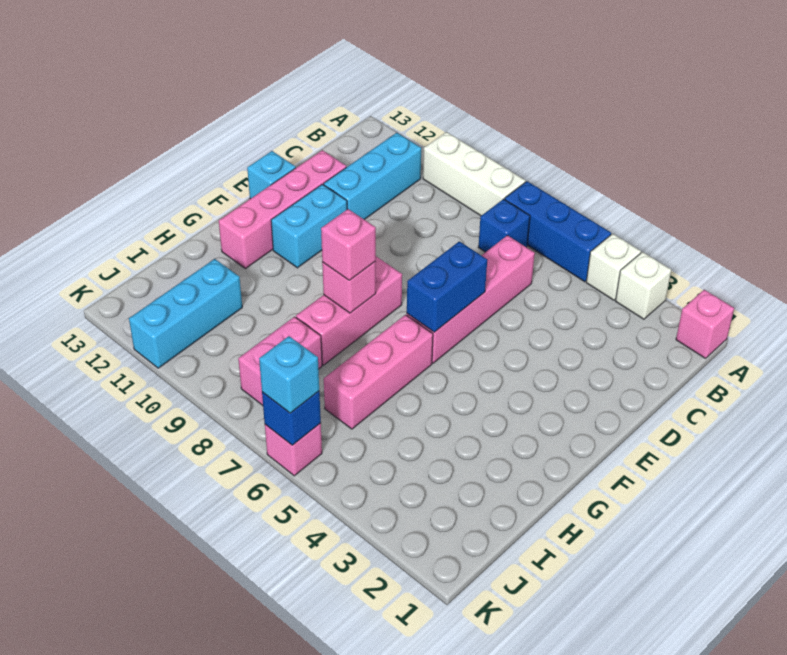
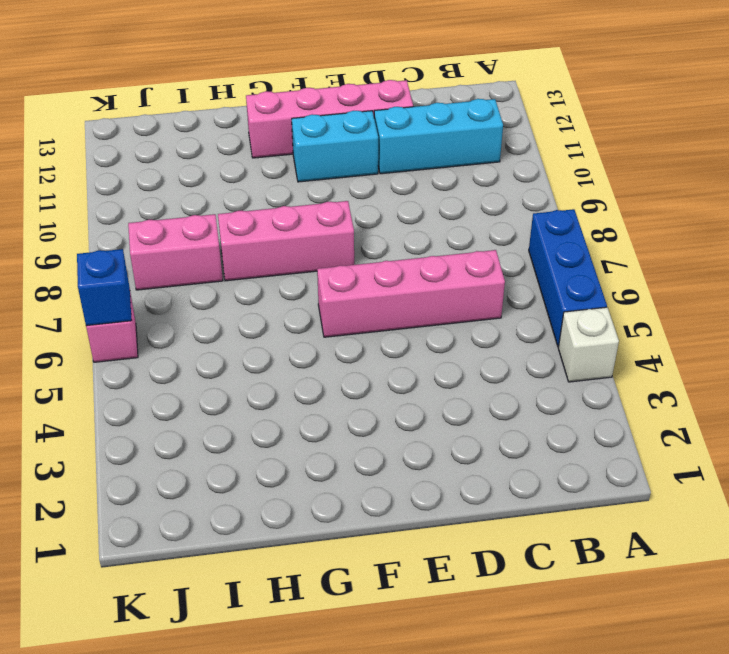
none -> pink brick A1 level 1
none -> white brick A3 level 1
none -> white brick A8:A10 level 1

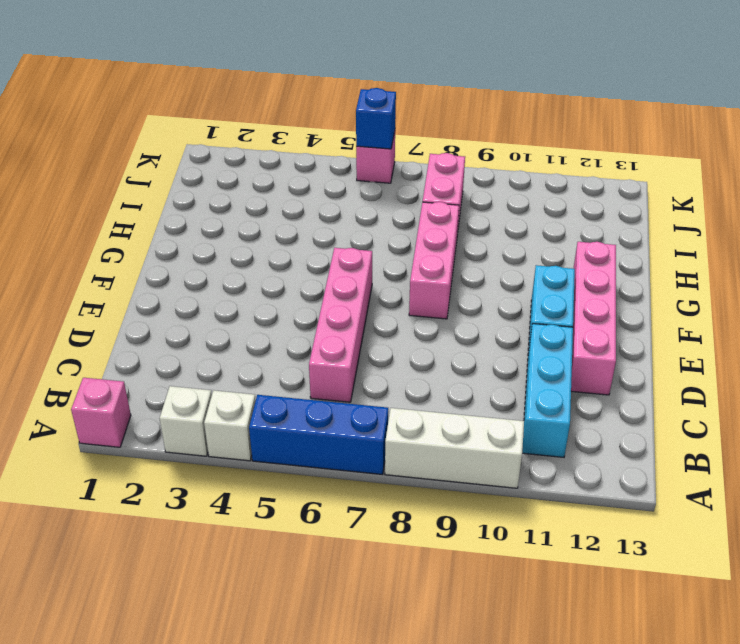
none -> blue brick B7 level 1
none -> cyan brick E13 level 1
none -> pink brick G6:I6 level 1

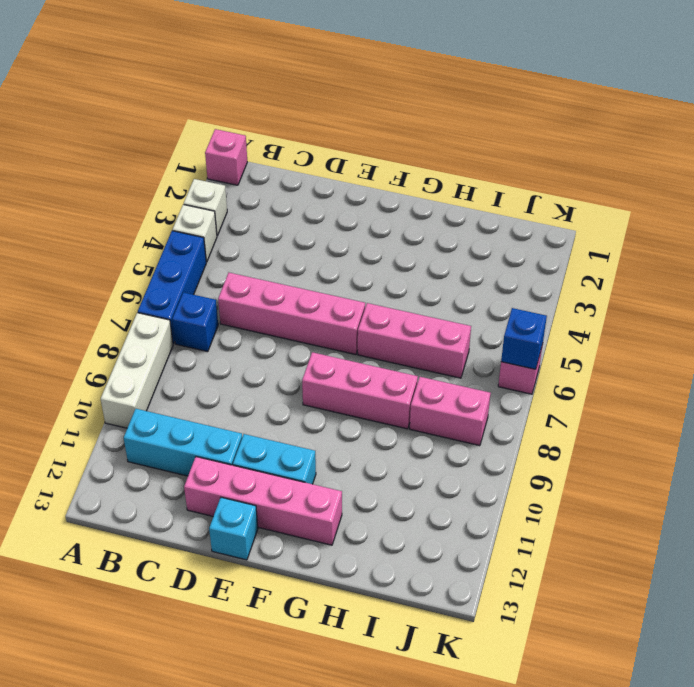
none -> cyan brick I11:K11 level 1
none -> blue brick E6:F6 level 2
none -> pink brick G8 level 2

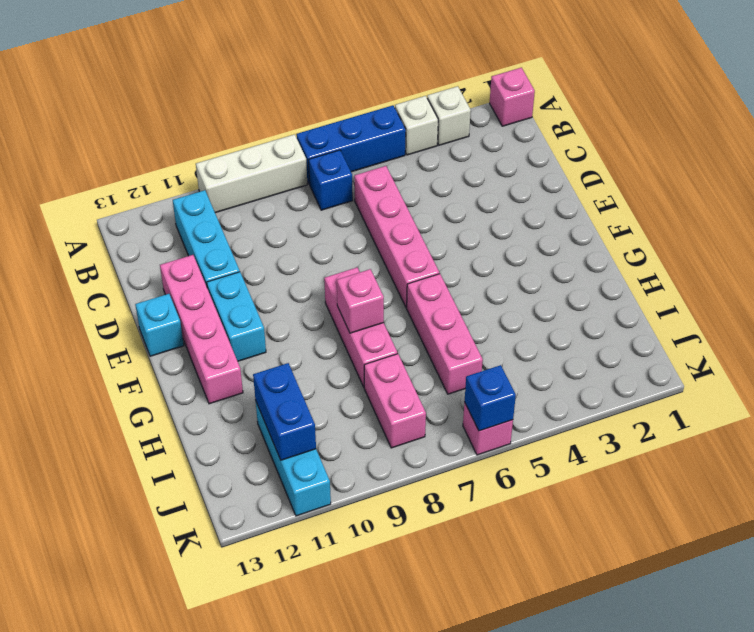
blue brick I11:J11 level 2 -> blue brick E6:F6 level 2
none -> pink brick G8 level 3
none -> cyan brick K6 level 3

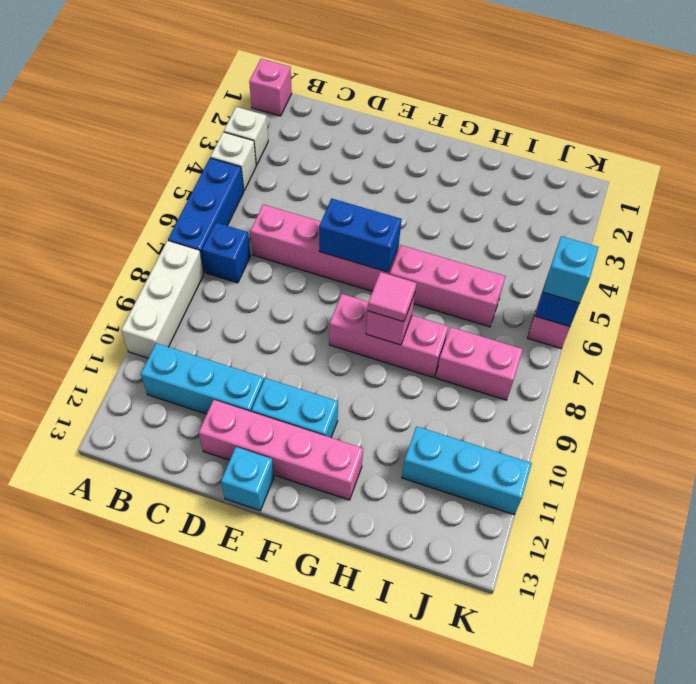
pink tile G8 level 3 -> pink brick G8 level 3

